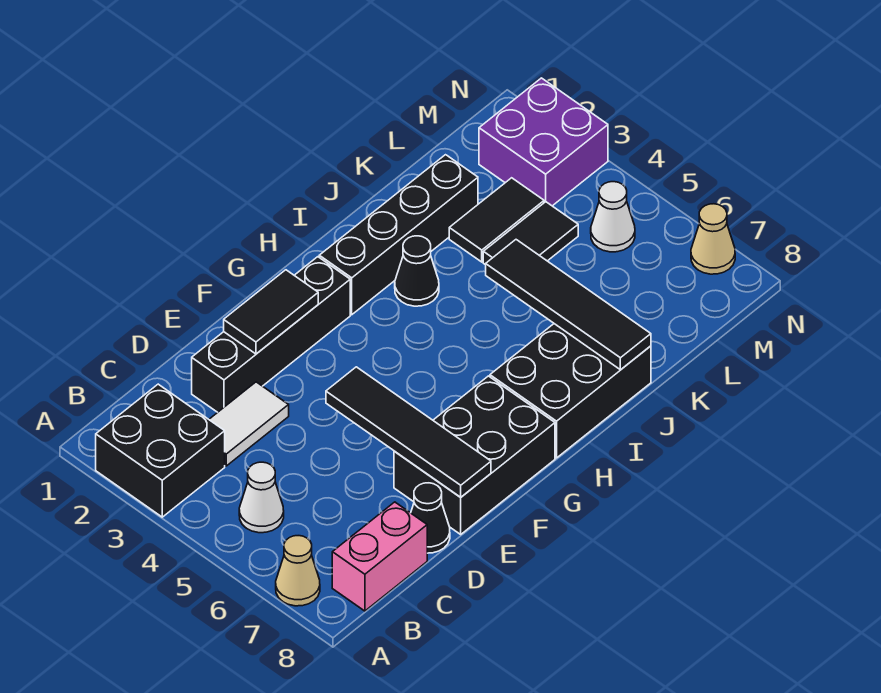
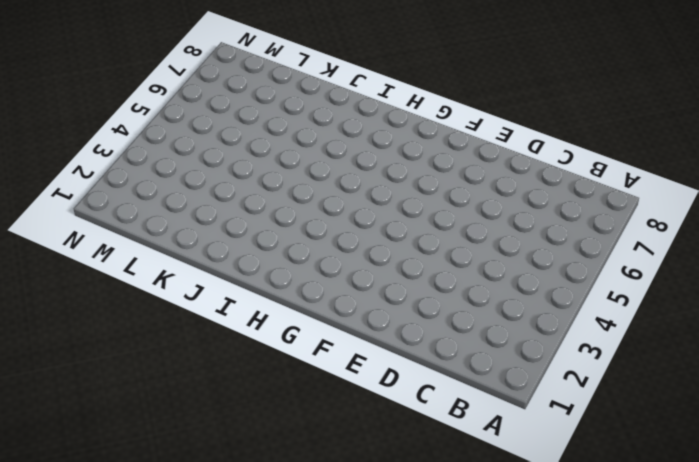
none -> black brick A2:B3 level 1
none -> tan cone A7 level 1
none -> white cone B5 level 1

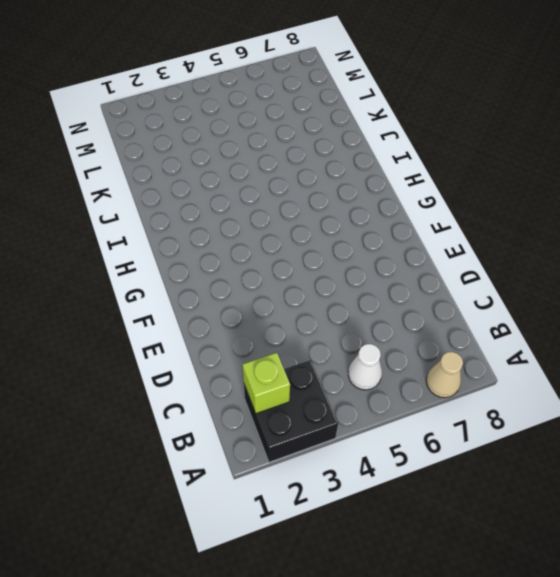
lime brick B2 level 2 -> none
none -> pink brick B8:C8 level 1
none -> white tile C3:D3 level 1
none -> black brick D2:G2 level 1

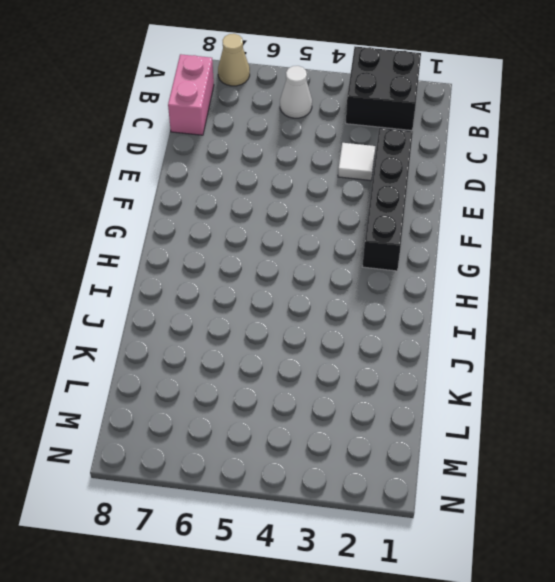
white tile D3 level 1 -> white tile C3:D3 level 1
none -> black cone D8 level 1
none -> black brick E7:G8 level 1
none -> black brick H2:K2 level 1

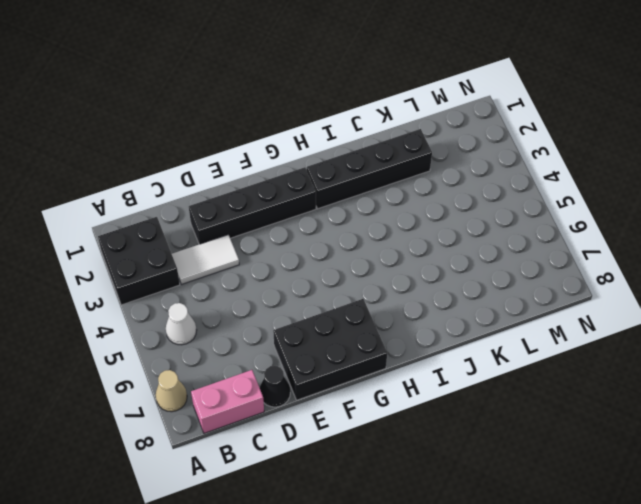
none -> black brick H7:J8 level 1
none -> black cone I3 level 1
none -> black tile K3:L3 level 1

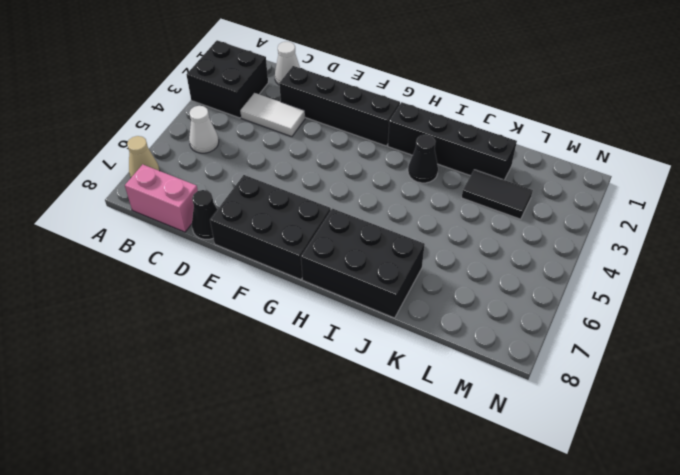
white cone C1 level 1 -> white cone M5 level 1
none -> black tile K4:L4 level 1
none -> purple brick M2:N3 level 1
none -> tan cone N7 level 1

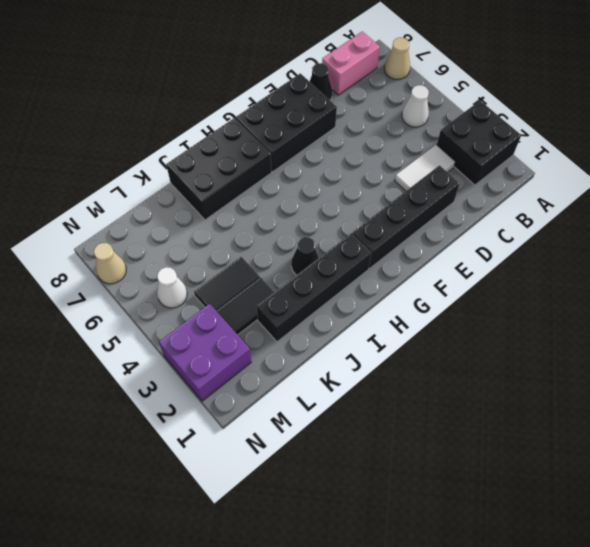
none -> black tile E2:F2 level 2
none -> black tile E5:E8 level 2
none -> black tile J5:J8 level 2

